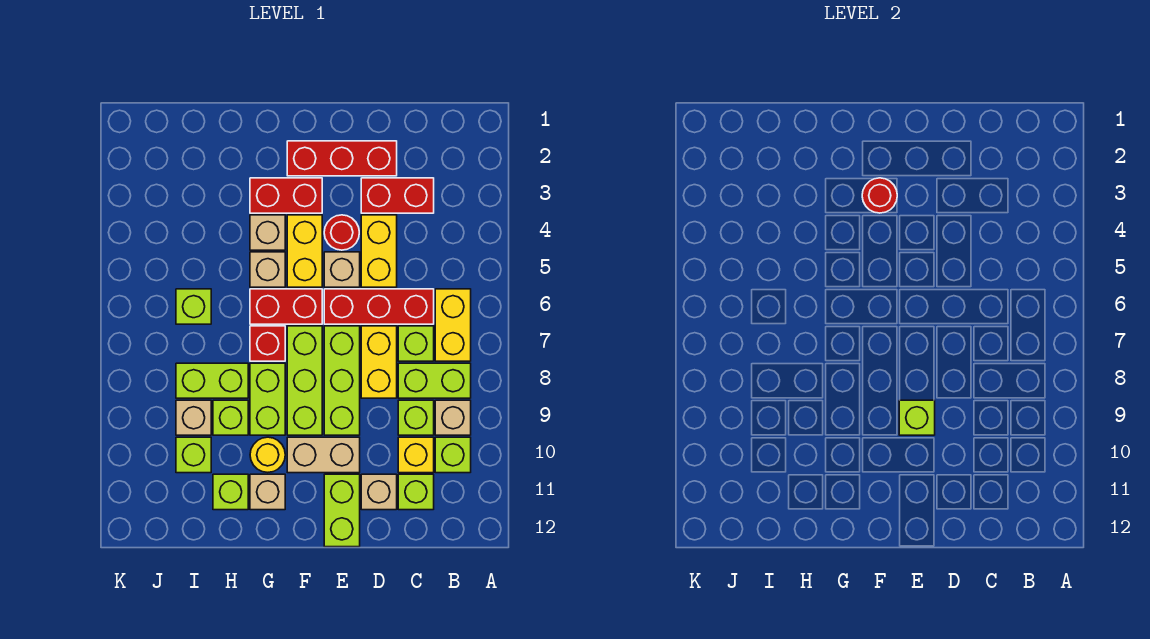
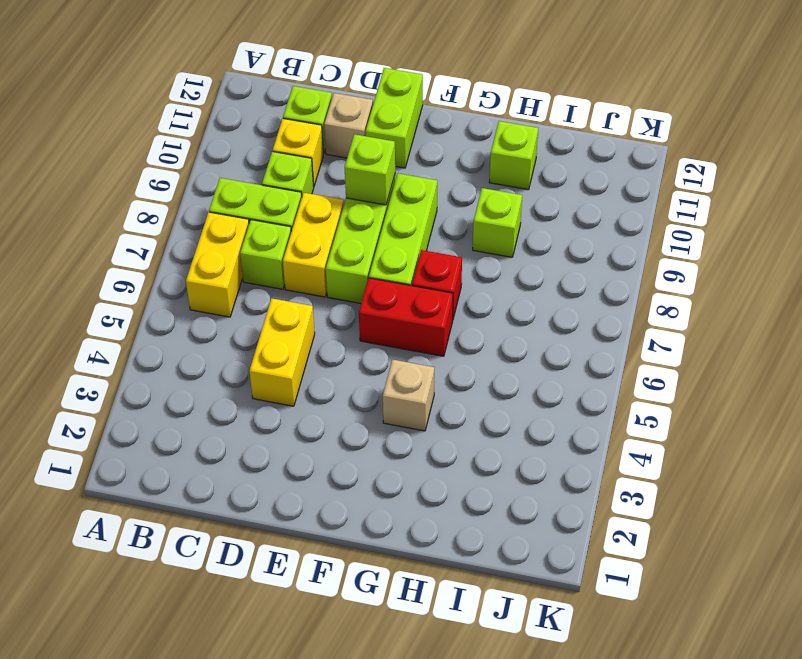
none -> tan brick B9 level 1
none -> lime brick B10 level 1
none -> red brick C3:D3 level 1
none -> red brick C6:E6 level 1

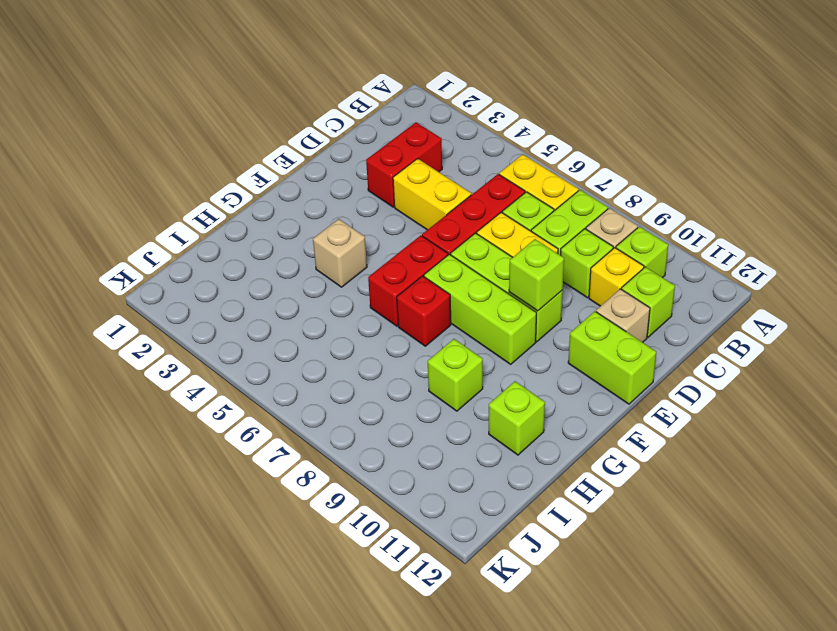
none -> red brick D2:F2 level 1
none -> red round brick E4 level 1
none -> tan brick E5 level 1
none -> tan brick E10:F10 level 1

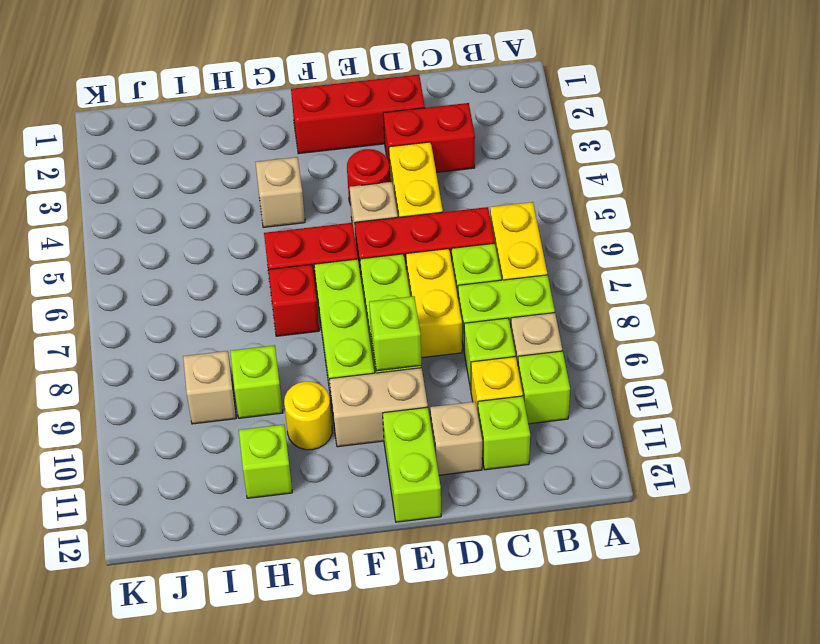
none -> red brick F3:G3 level 1
none -> yellow brick F4:F5 level 1
none -> tan brick G5 level 1
none -> lime brick G8:G9 level 1

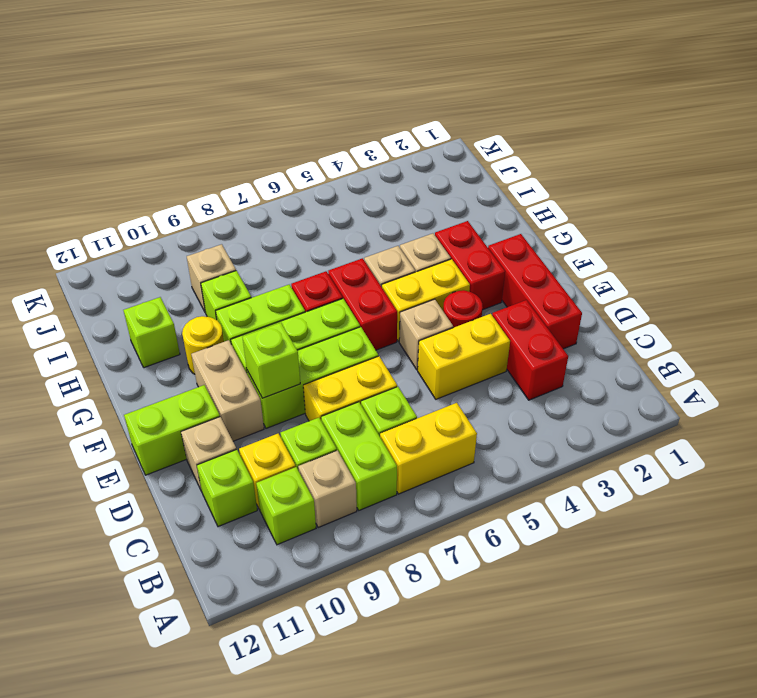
none -> red brick C6:E6 level 1
none -> tan brick G11 level 1
none -> lime brick H8:I8 level 1
none -> lime brick I6 level 1

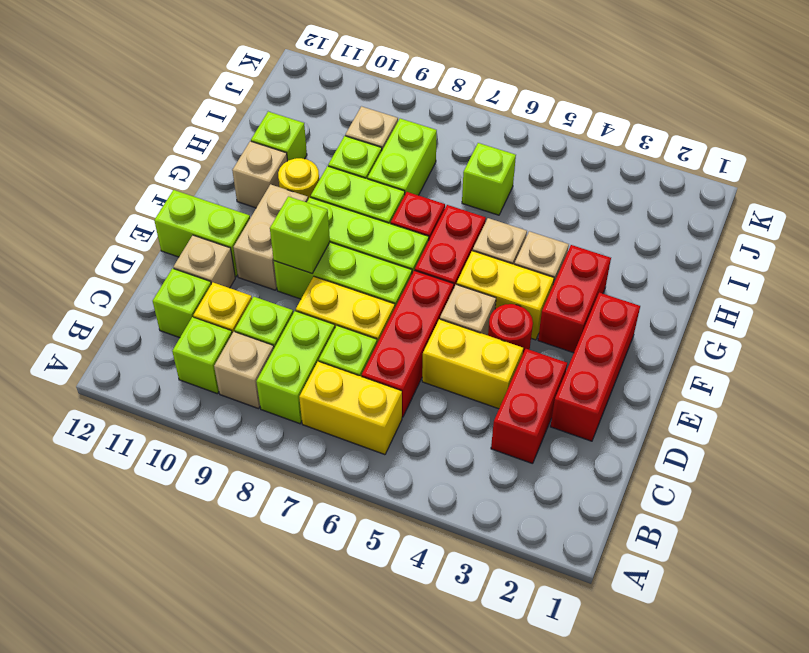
none -> lime brick I10 level 1
none -> red round brick F3 level 2

